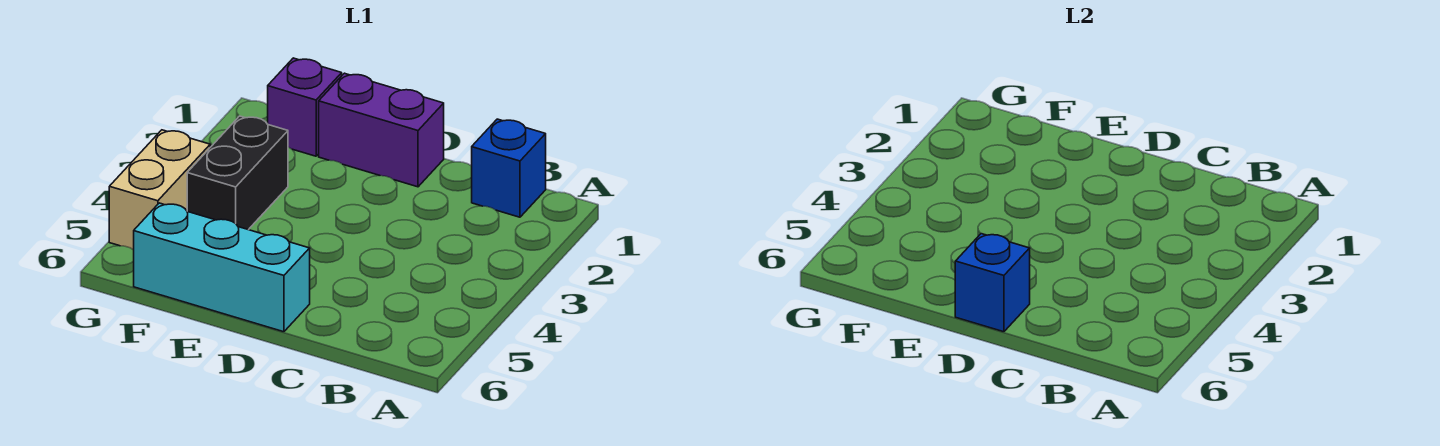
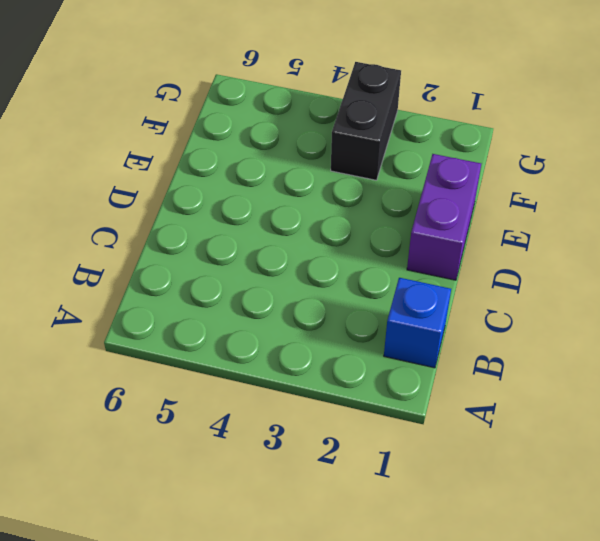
black brick F3:G3 level 1 -> black brick F3:F4 level 1
none -> cyan brick D6:F6 level 1
none -> purple brick F1 level 1

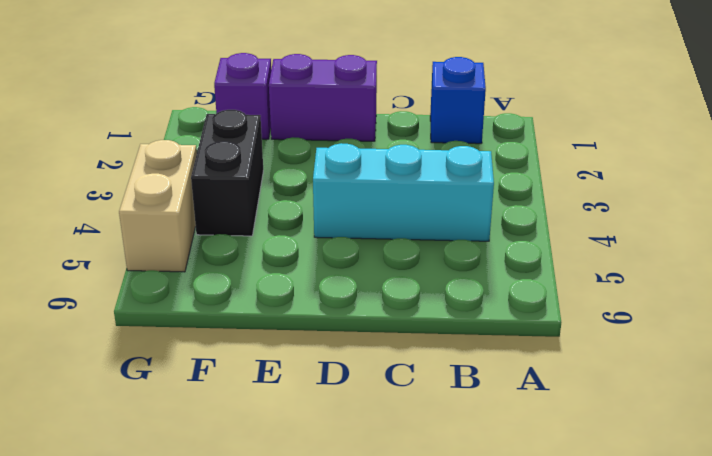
cyan brick B4:D4 level 1 -> cyan brick D6:F6 level 1
none -> blue brick D6 level 2

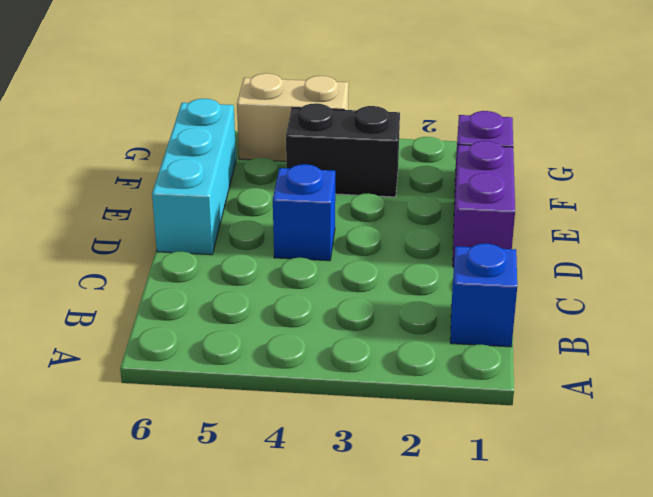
blue brick D4 level 1 -> blue brick D6 level 2

